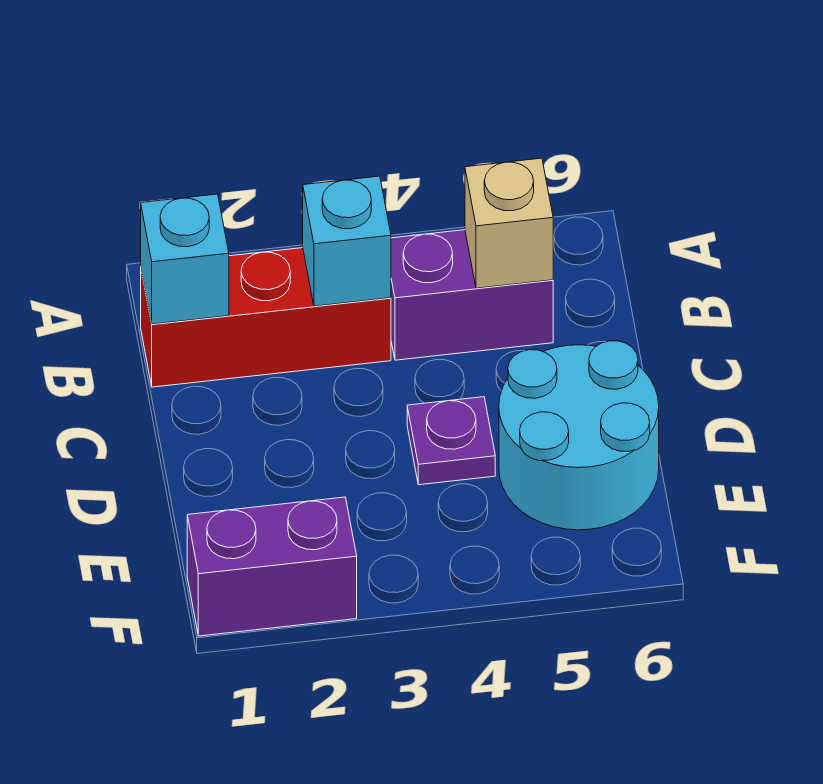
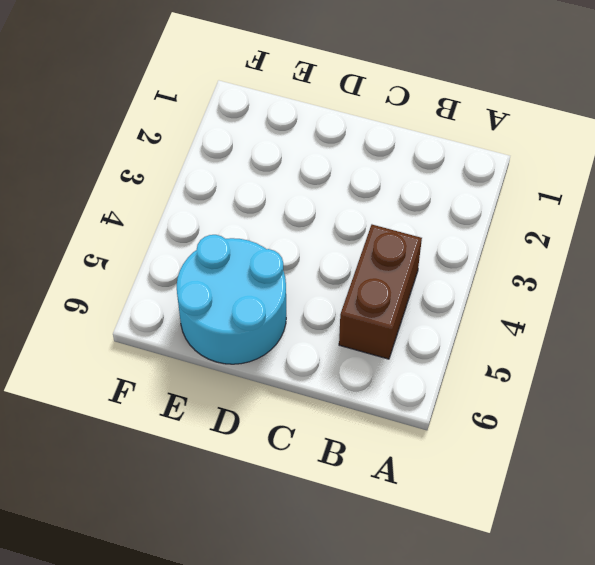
brown brick B4:B5 level 1 -> purple brick B4:B5 level 1
none -> red brick B1:B3 level 1
none -> purple plate D4 level 1

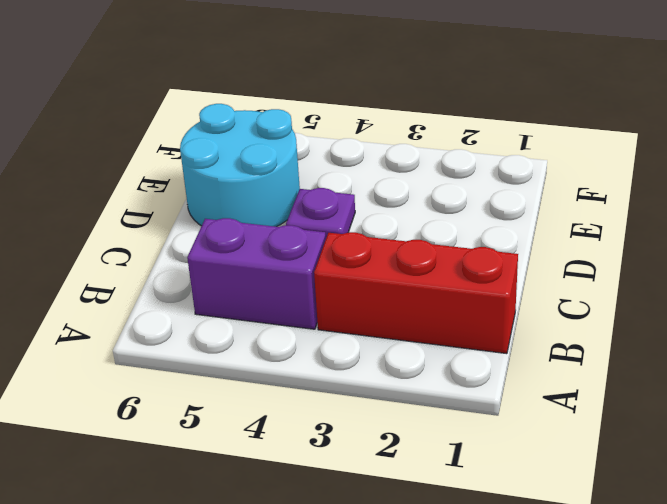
none -> purple brick F1:F2 level 1
none -> cyan brick B1 level 2

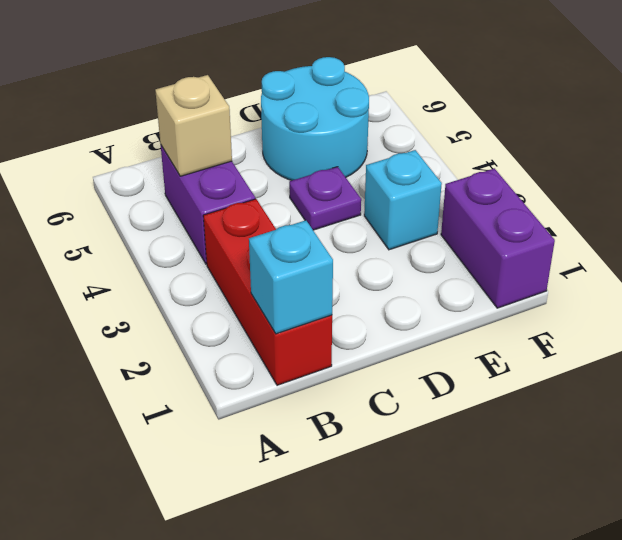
cyan brick E3 level 1 -> cyan brick B3 level 2

